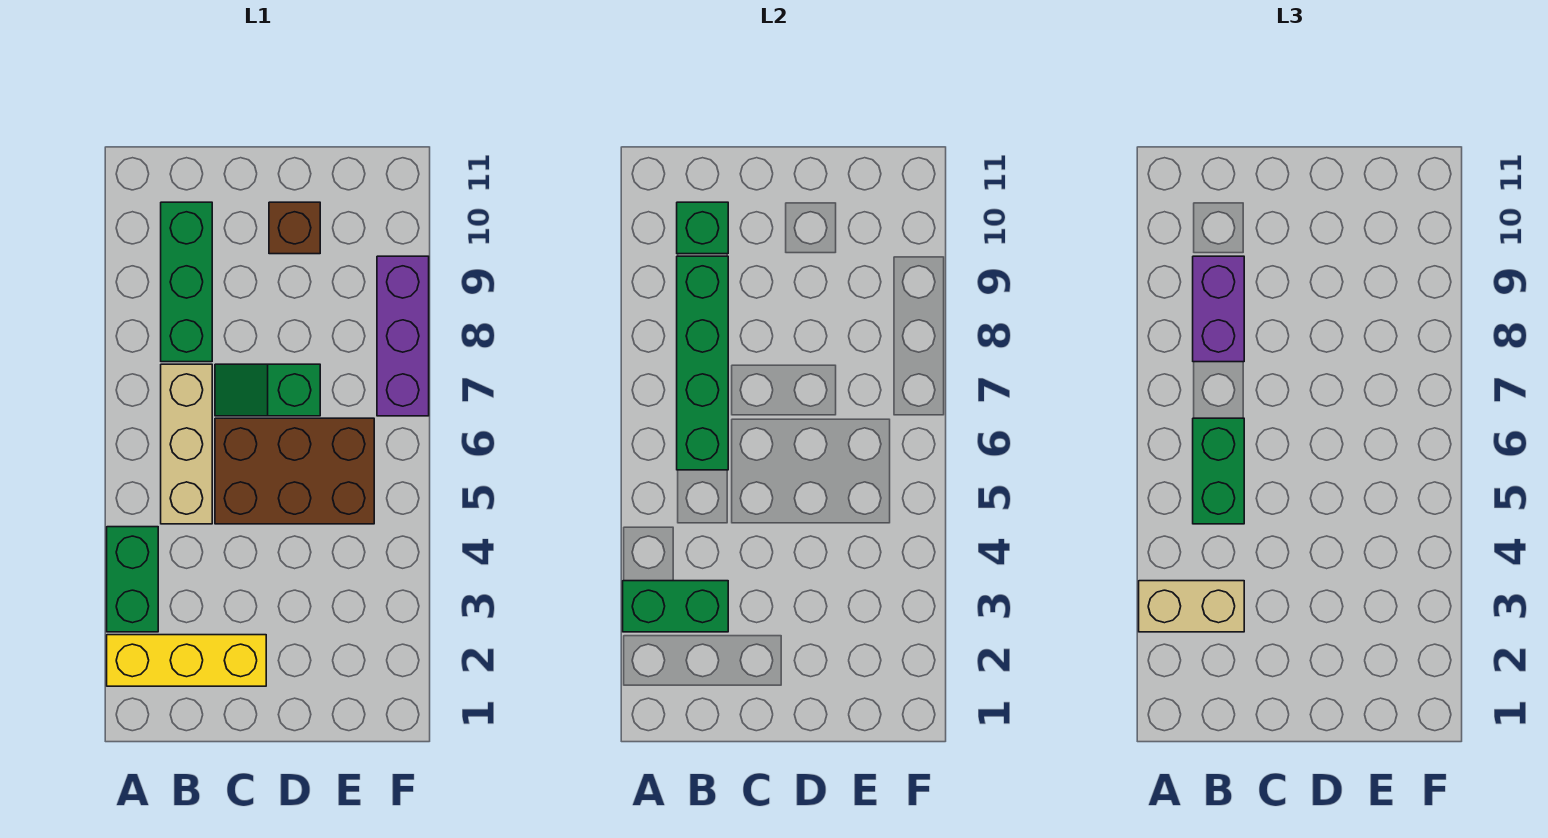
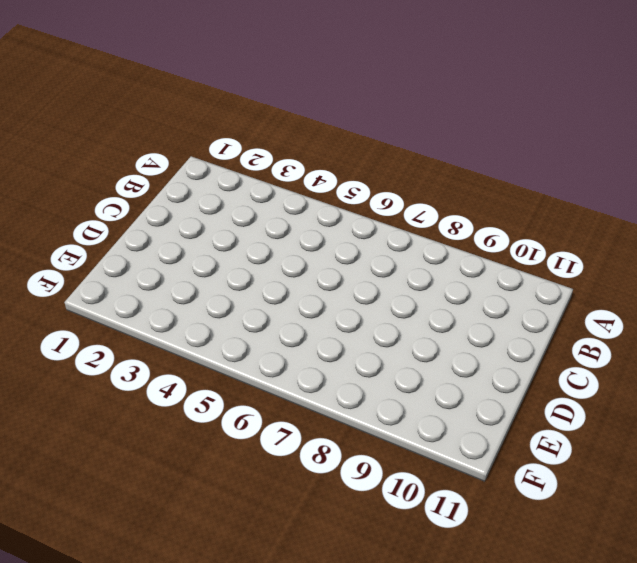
none -> yellow brick A2:C2 level 1
none -> green brick A3:A4 level 1
none -> tan brick B5:B7 level 1

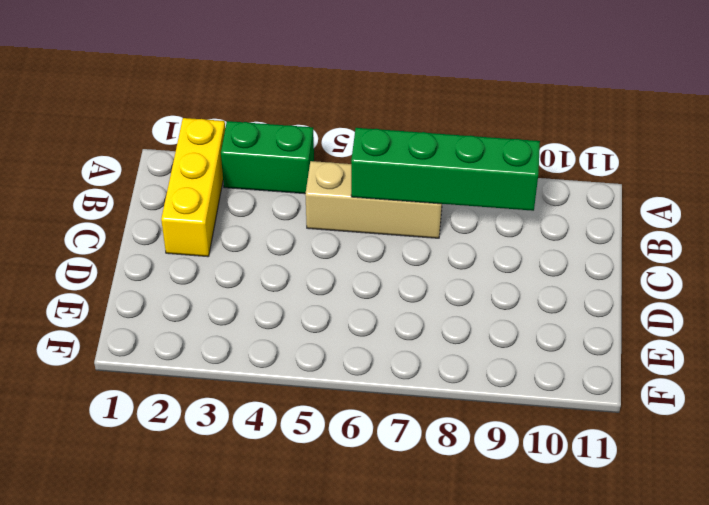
none -> green brick B8:B10 level 1
none -> brown brick C5:E6 level 1
none -> green slope C7:D7 level 1 top D

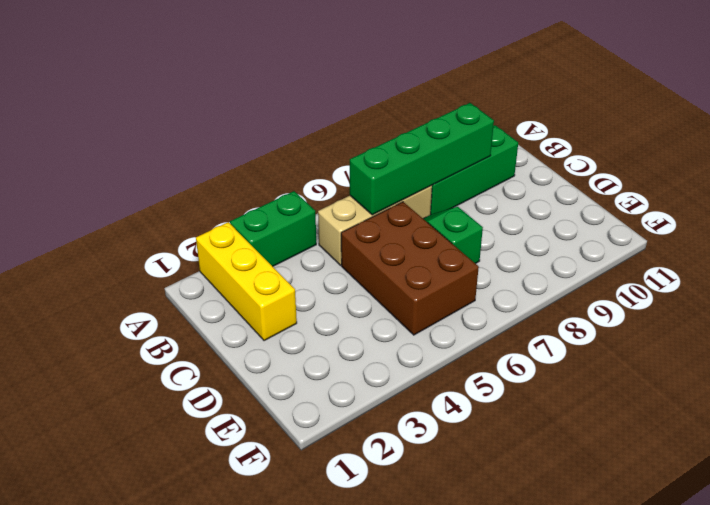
none -> brown brick D10 level 1
none -> purple brick F7:F9 level 1
none -> green brick A3:B3 level 2

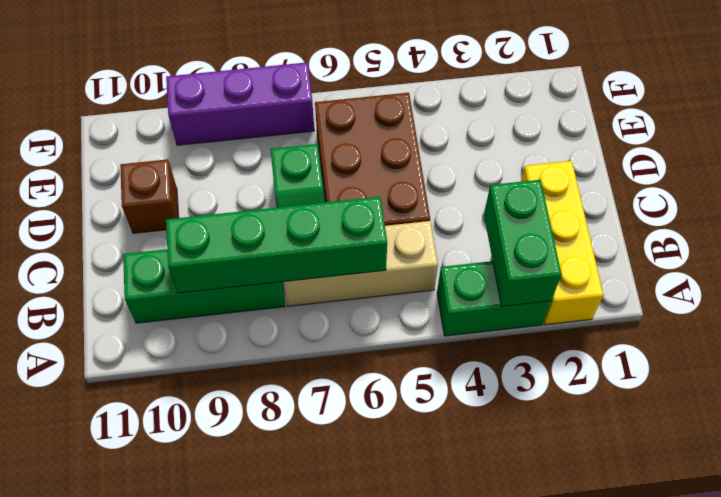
none -> green brick B10 level 2
none -> tan brick A3:B3 level 3
none -> green brick B5:B6 level 3

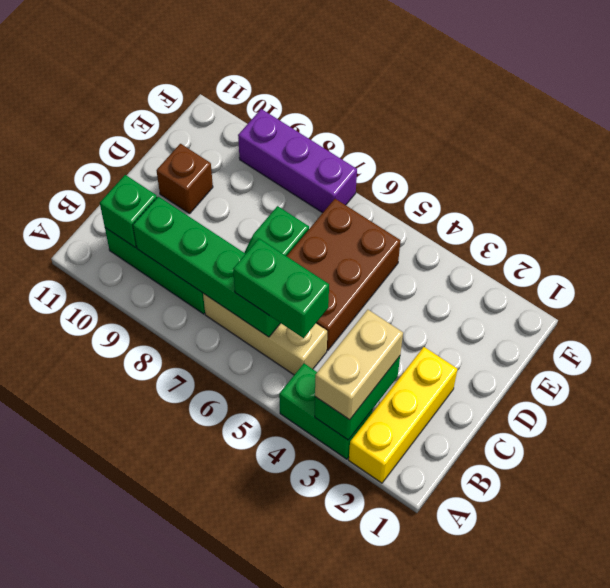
none -> purple brick B8:B9 level 3

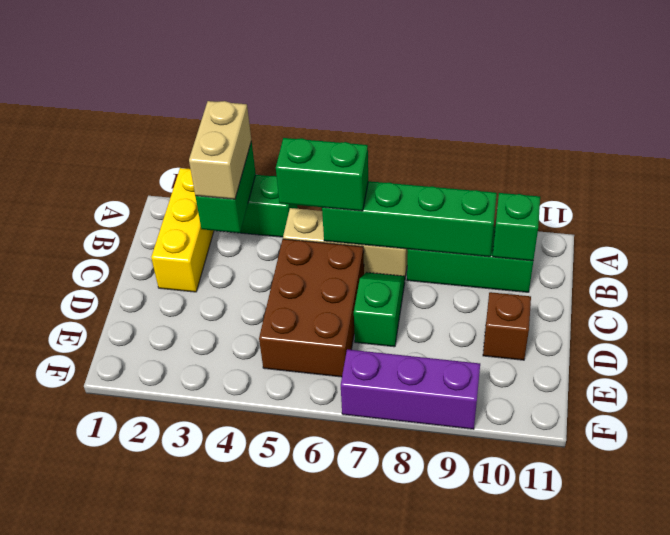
none -> purple brick B8:B9 level 3

